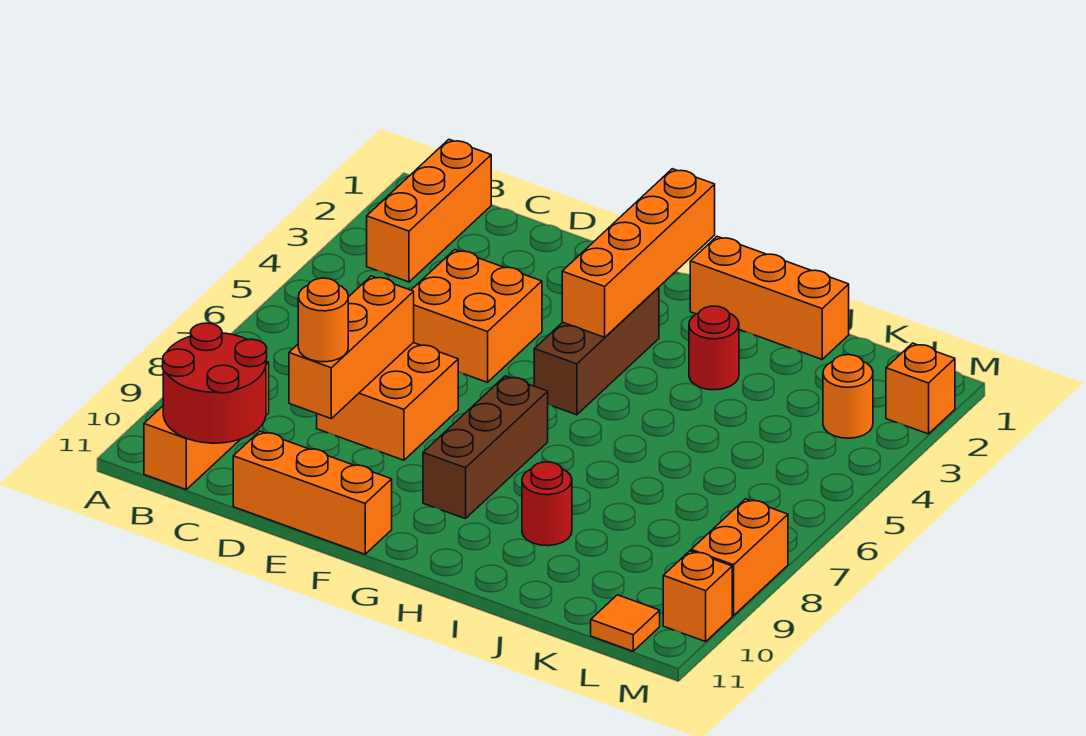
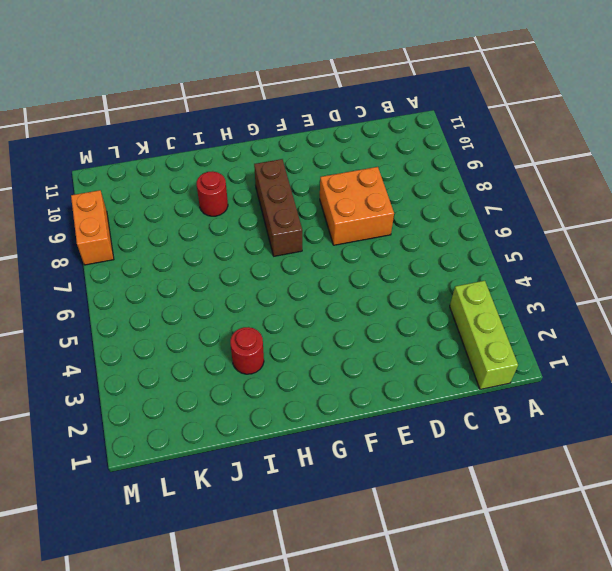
lime brick B1:B3 level 1 -> orange brick B1:B3 level 1
none -> orange brick B9:B11 level 1
none -> orange brick D4:E5 level 1
none -> orange brick D11:F11 level 1

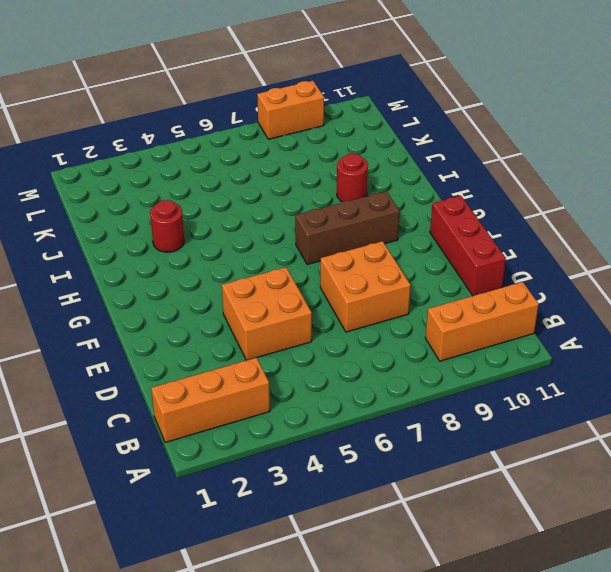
red brick D11:F11 level 1 -> orange brick D11:F11 level 1
none -> brown brick G3:G5 level 1
none -> orange brick H1:J1 level 1
none -> orange round brick L3 level 1

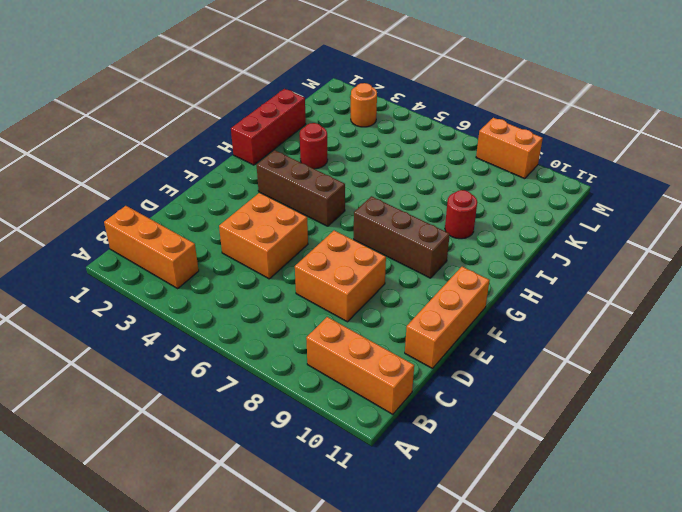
red brick H1:J1 level 1 -> orange brick H1:J1 level 1
none -> orange tile L11 level 1
none -> orange brick M2 level 1
none -> orange brick M10 level 1

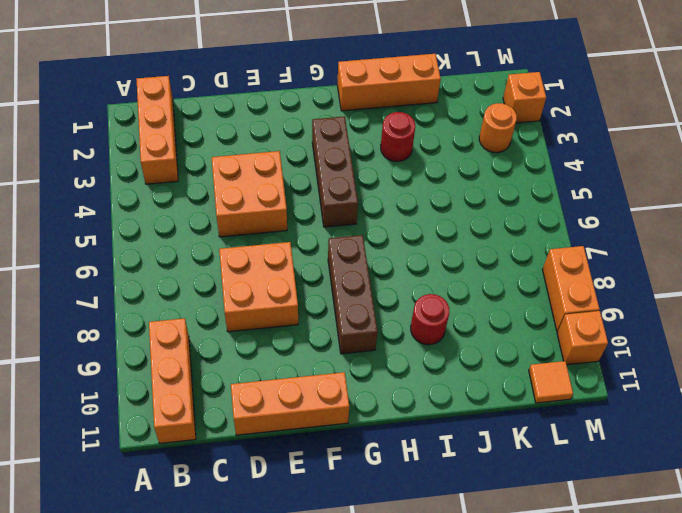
none -> red round brick B10:C11 level 2
none -> orange brick D7:D9 level 2
none -> orange brick G1:G4 level 2

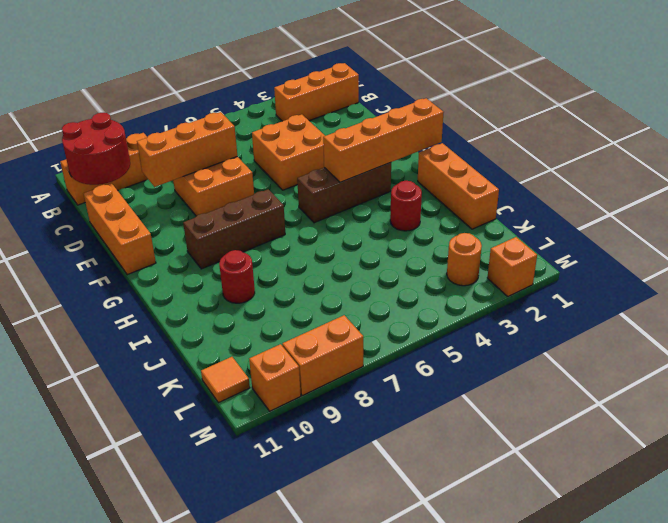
none -> orange round brick D9 level 3

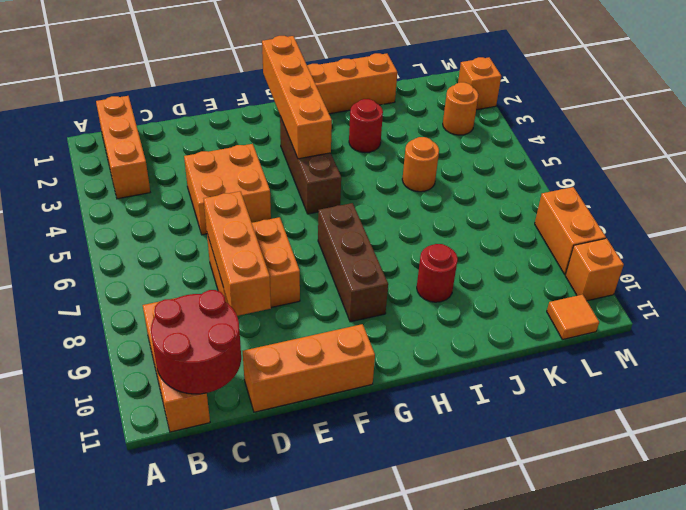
orange round brick J5 level 1 -> orange round brick D9 level 3

